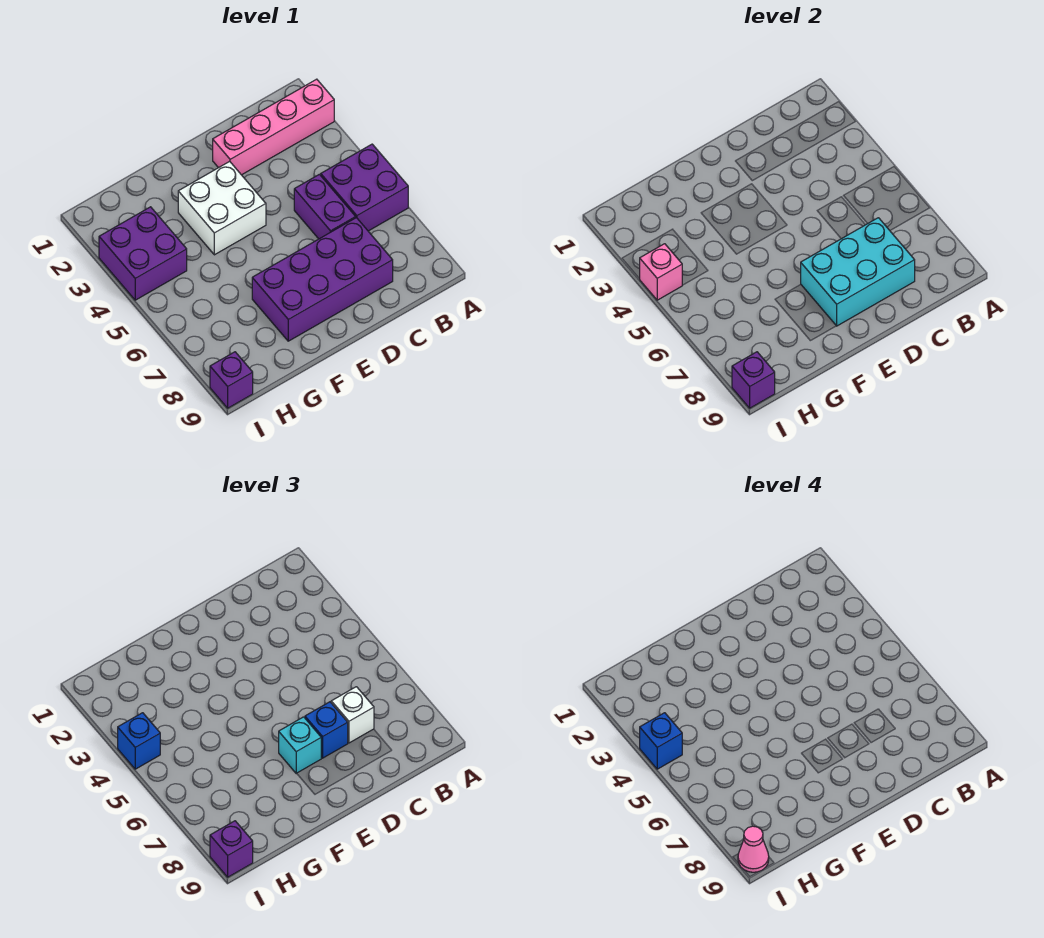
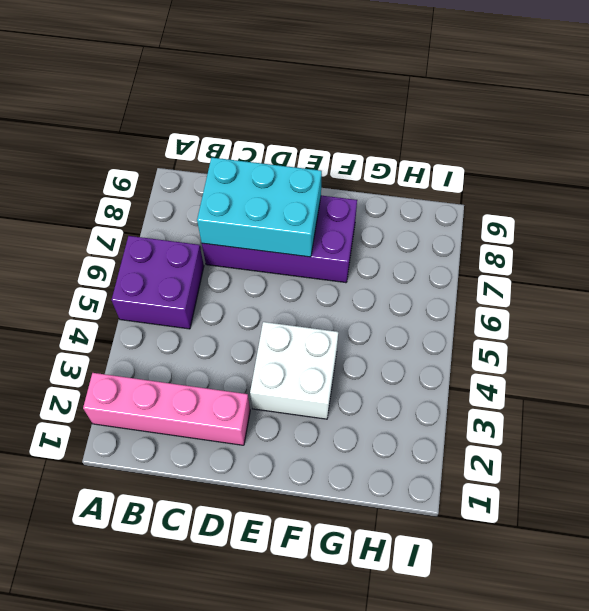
none -> purple brick C5:C6 level 1
none -> purple brick H3:I4 level 1
none -> purple brick I9 level 1

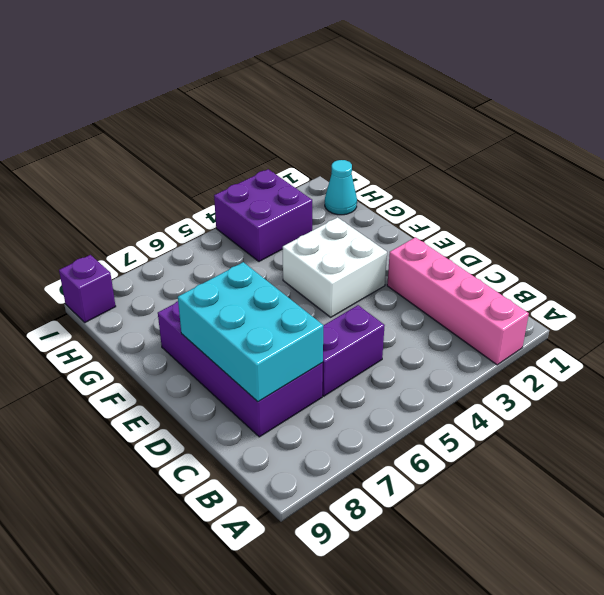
cyan cone H1 level 1 -> none
none -> purple brick A5:B6 level 1
none -> pink brick I4 level 2
none -> purple brick I9 level 2

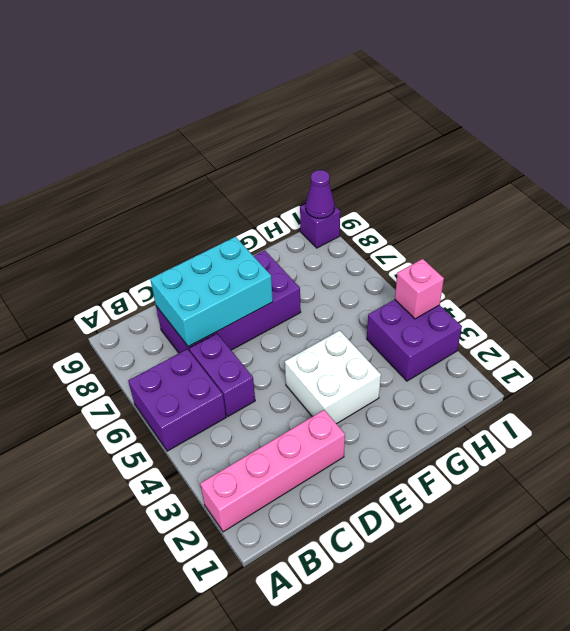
purple cone I9 level 2 -> purple brick I9 level 2
none -> white brick C7 level 3
none -> blue brick D7 level 3
none -> cyan brick E7 level 3

